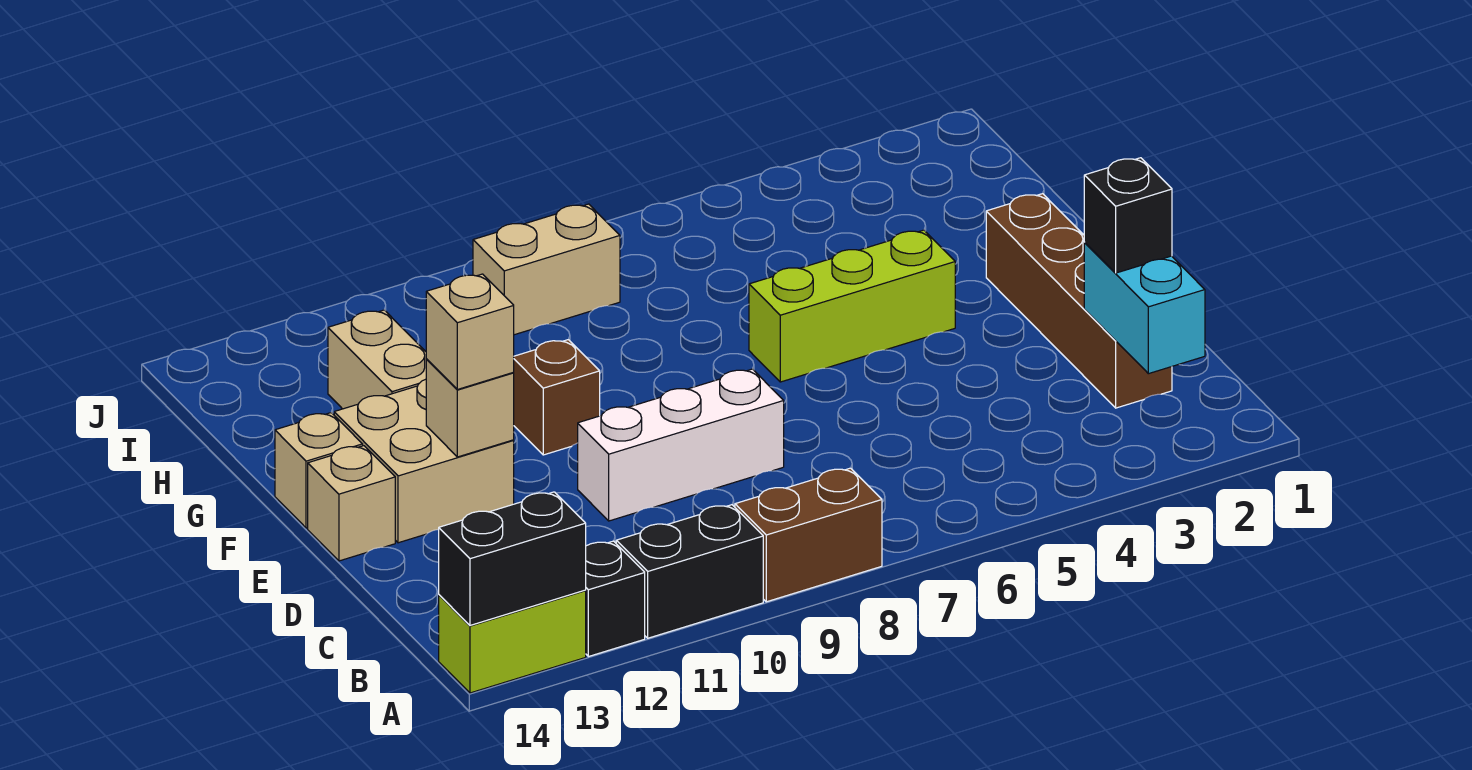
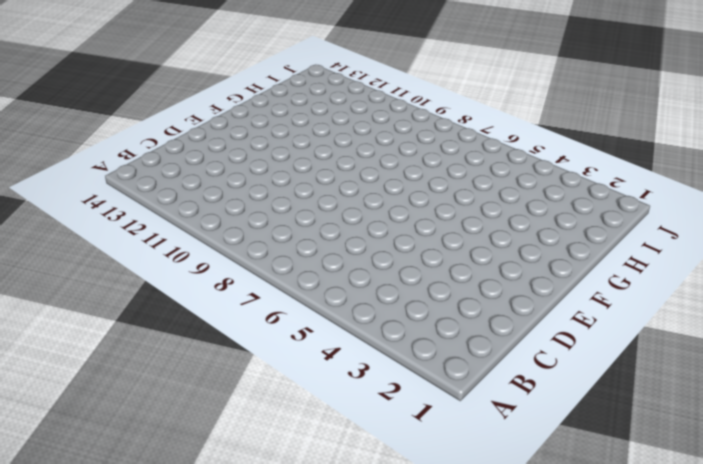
none -> brown brick A8:A9 level 1
none -> black brick A10:A11 level 1
none -> black brick A12 level 1

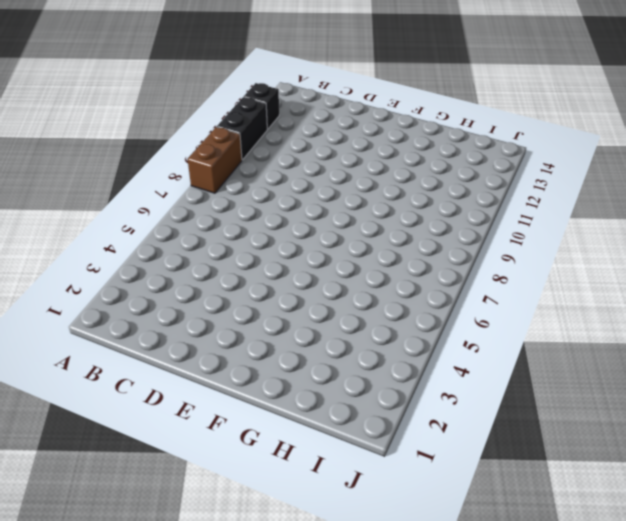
none -> lime brick A13:A14 level 1
none -> brown brick C2:F2 level 1
none -> white brick D8:D10 level 1

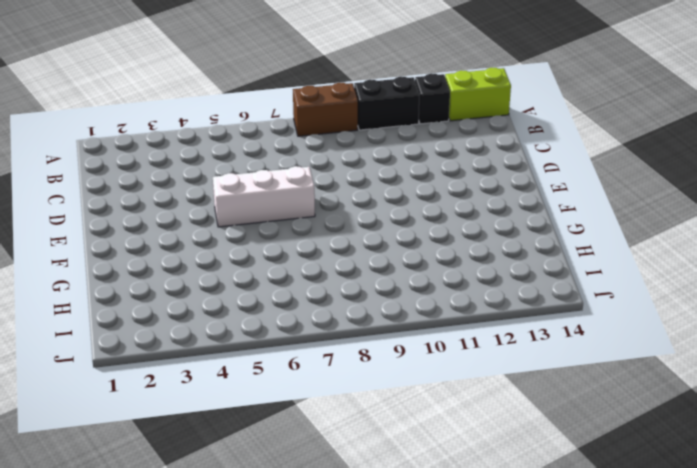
white brick E5:E7 level 1 -> white brick D8:D10 level 1
none -> brown brick C2:F2 level 1
none -> tan brick E12:F13 level 1
none -> tan brick E14 level 1

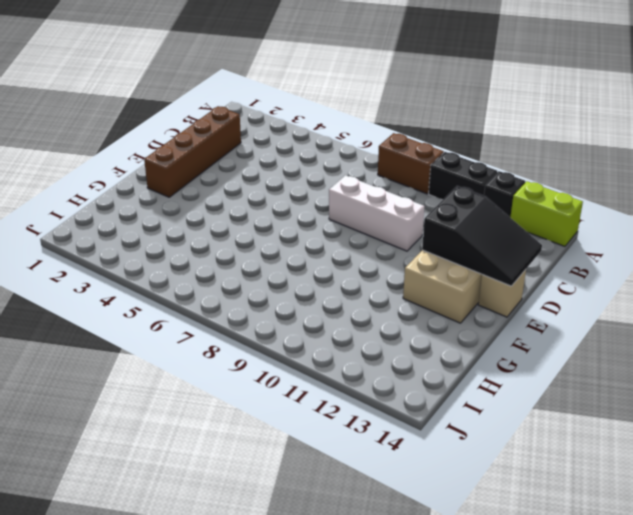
black slope D12:E14 level 2 top 12 -> tan brick E12 level 2
none -> lime brick F4:F6 level 1
none -> brown brick F10 level 1
none -> tan brick F14 level 1

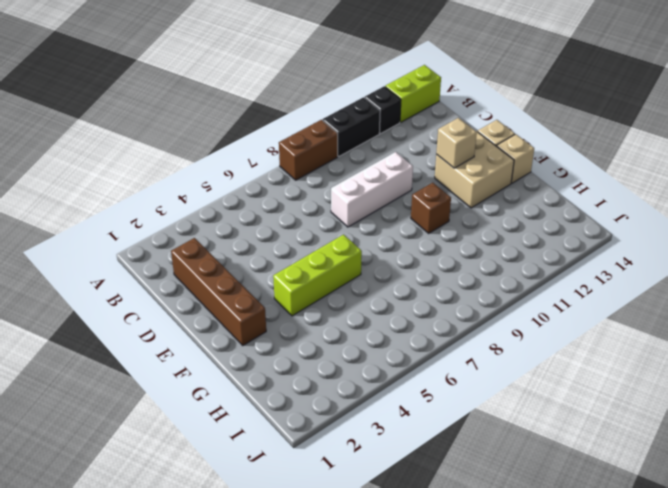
none -> tan brick G12:H12 level 1
none -> tan brick I8:I9 level 1
none -> black brick A13:A14 level 2

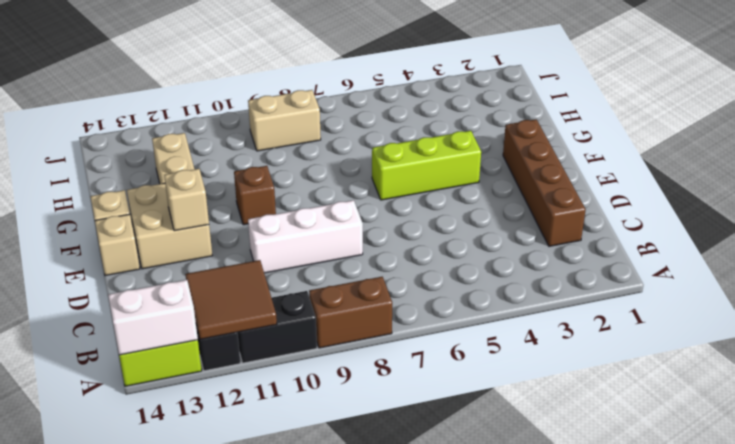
brown tile A11:B12 level 2 -> none
white brick A13:A14 level 2 -> black brick A13:A14 level 2
none -> cyan brick B2:C2 level 2
none -> black brick C2 level 3
none -> tan brick E12 level 3

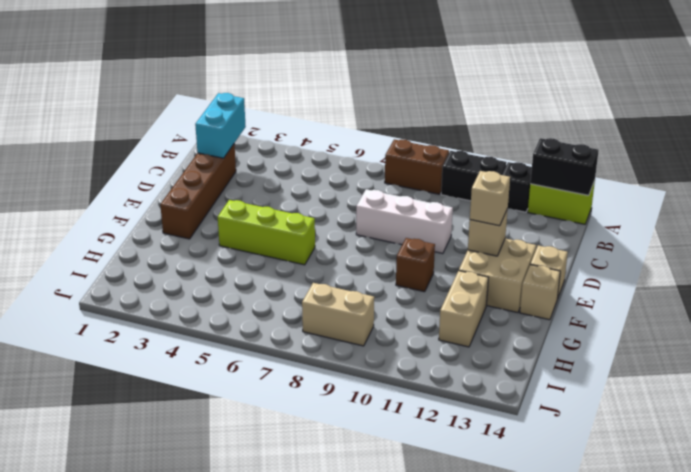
none -> black brick C2 level 3

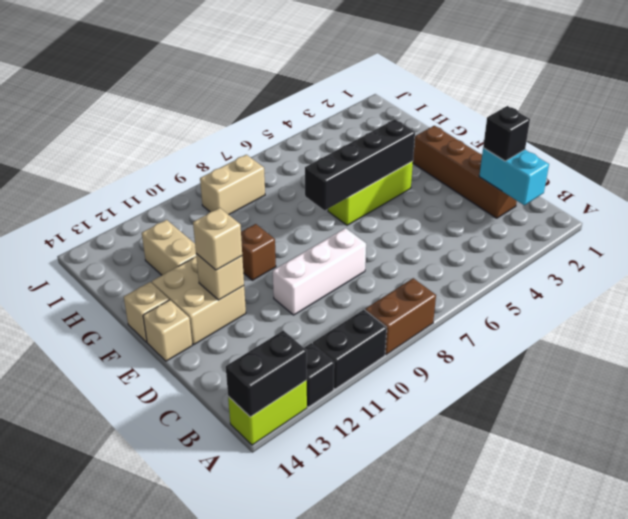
black brick F4:F7 level 2 -> none

